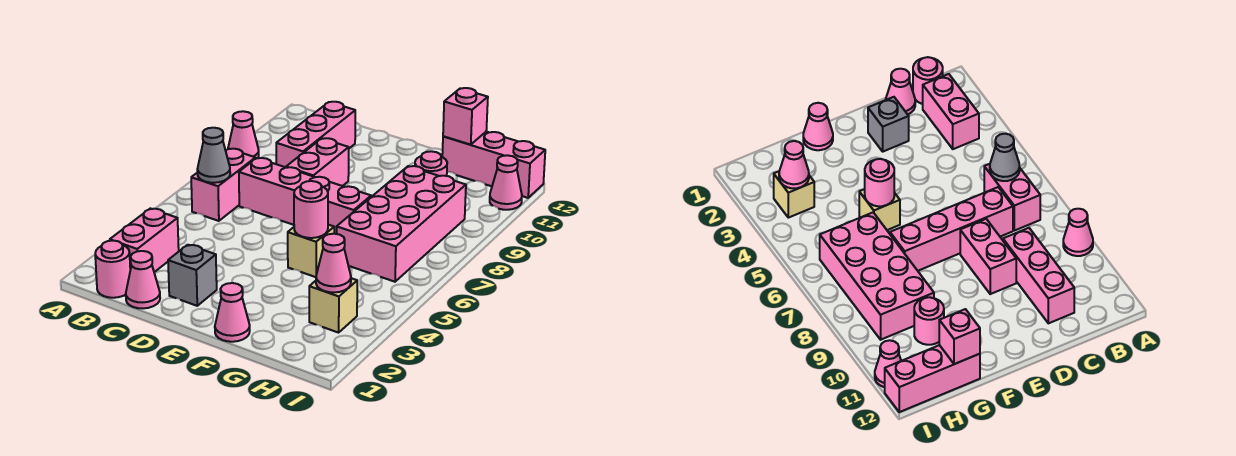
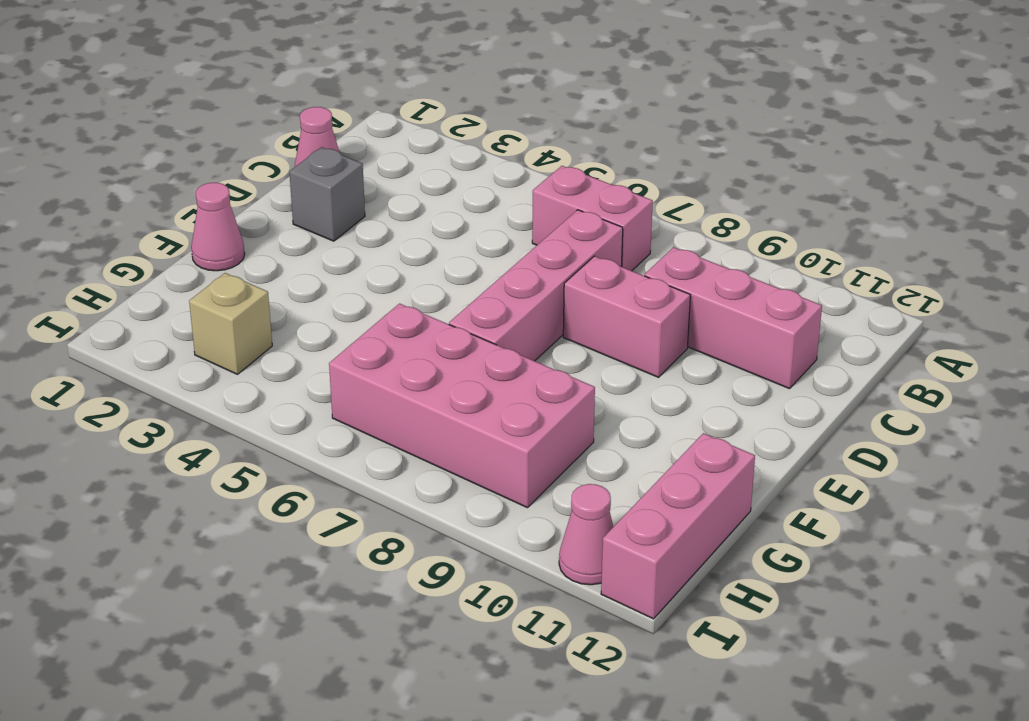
none -> pink cone A9 level 1
none -> pink round brick B1 level 1
none -> pink brick B2:B3 level 1

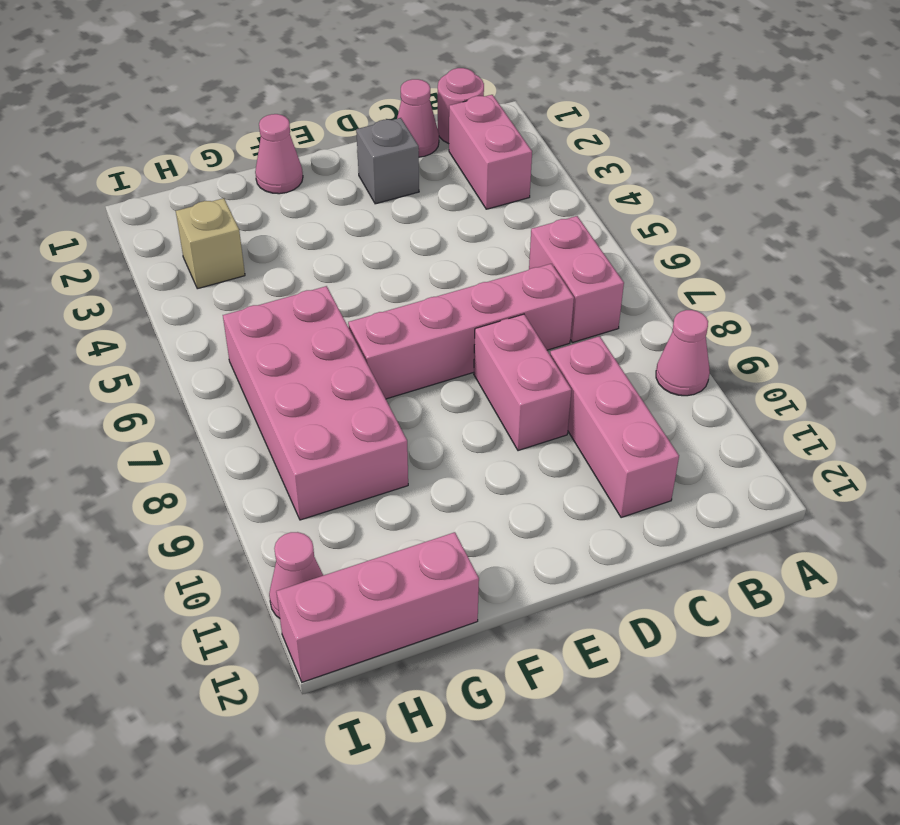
none -> tan brick F5 level 1
none -> pink round brick G10 level 1
none -> grey cone B6 level 2

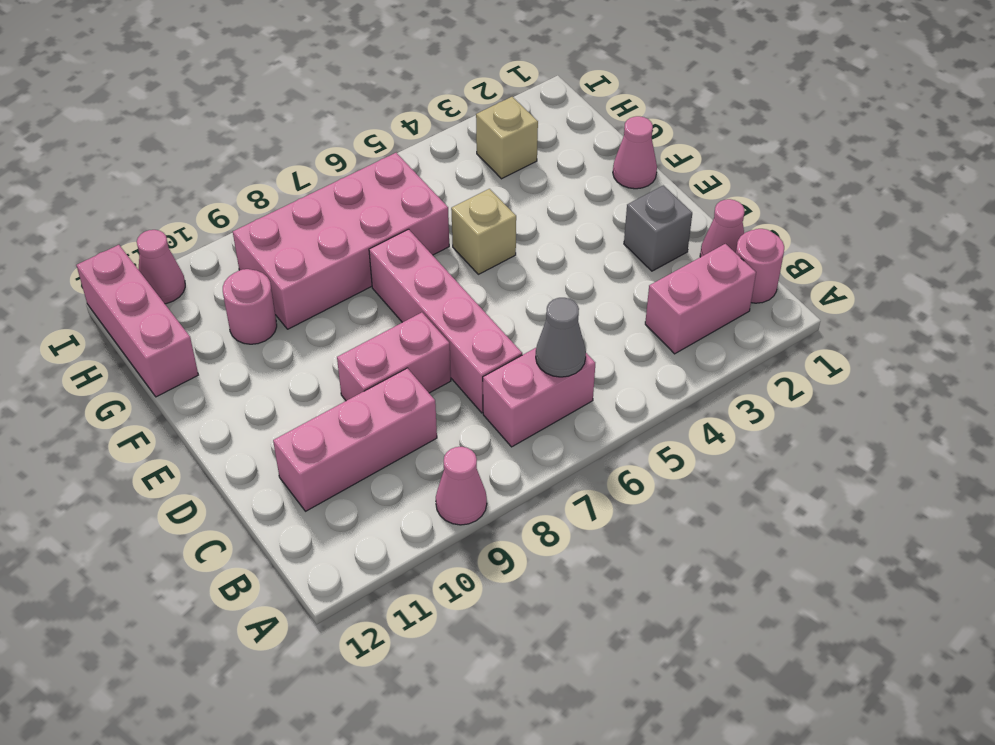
none -> pink round brick F5 level 2
none -> pink brick G12 level 2
none -> pink cone H3 level 2

